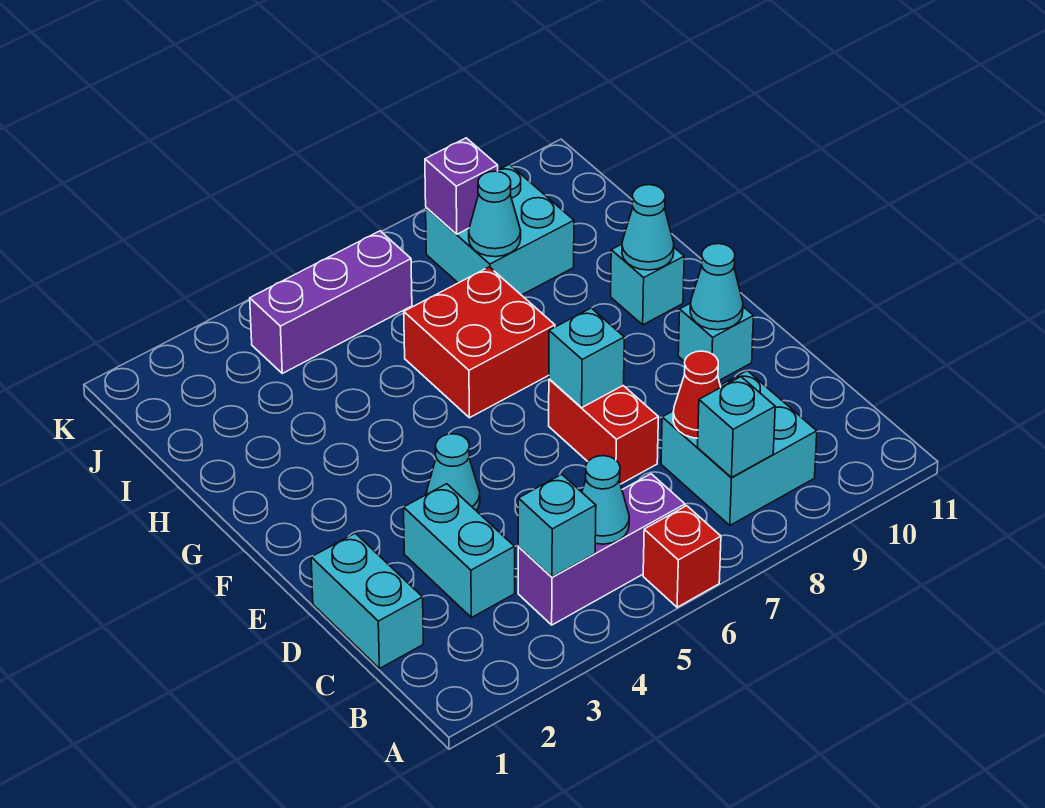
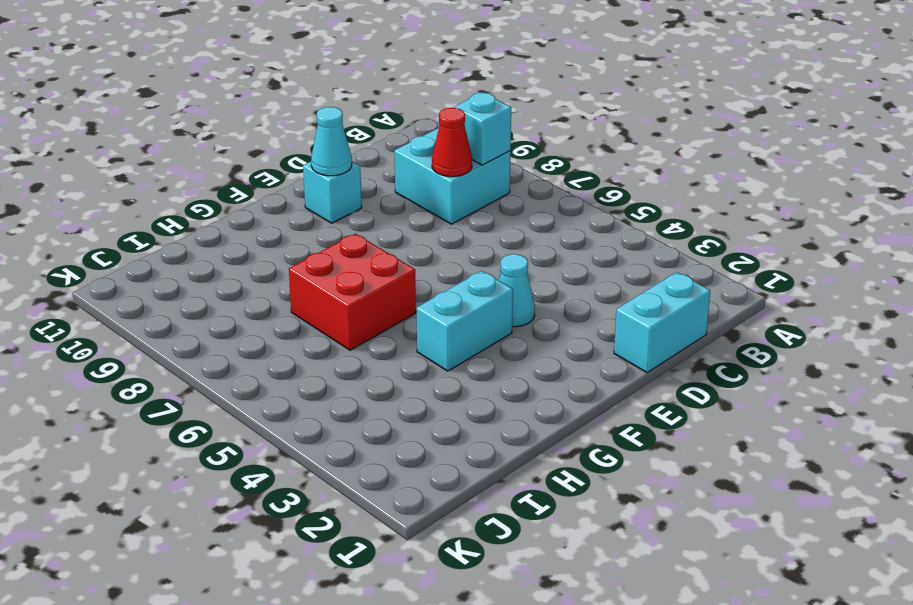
cyan brick F4:G4 level 1 -> cyan brick C3:D3 level 1
none -> red brick A6 level 1
none -> purple brick B4:B6 level 1
none -> red brick D7:E7 level 1

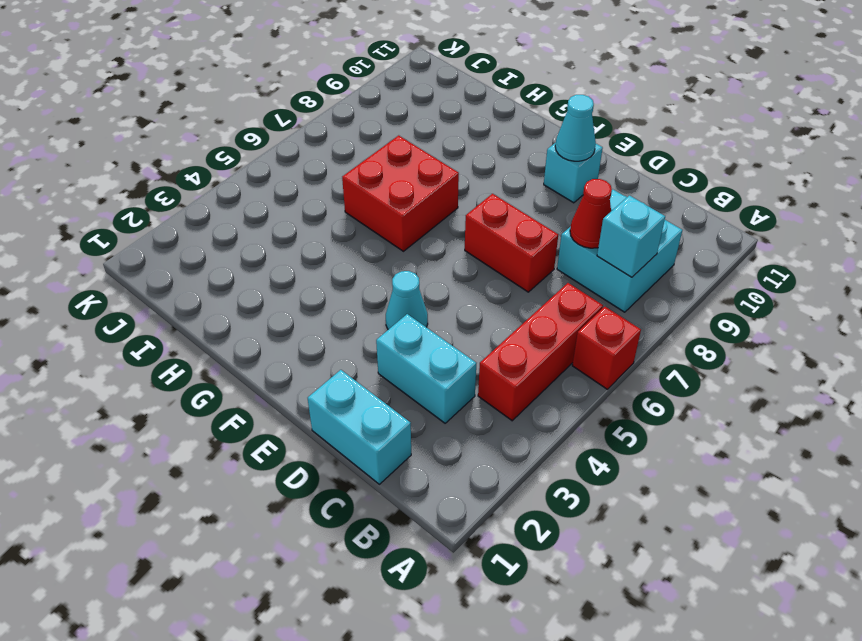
red brick B4:B6 level 1 -> purple brick B4:B6 level 1
none -> cyan brick G10 level 1
none -> cyan brick I8:J9 level 1
none -> purple brick J4:J6 level 1

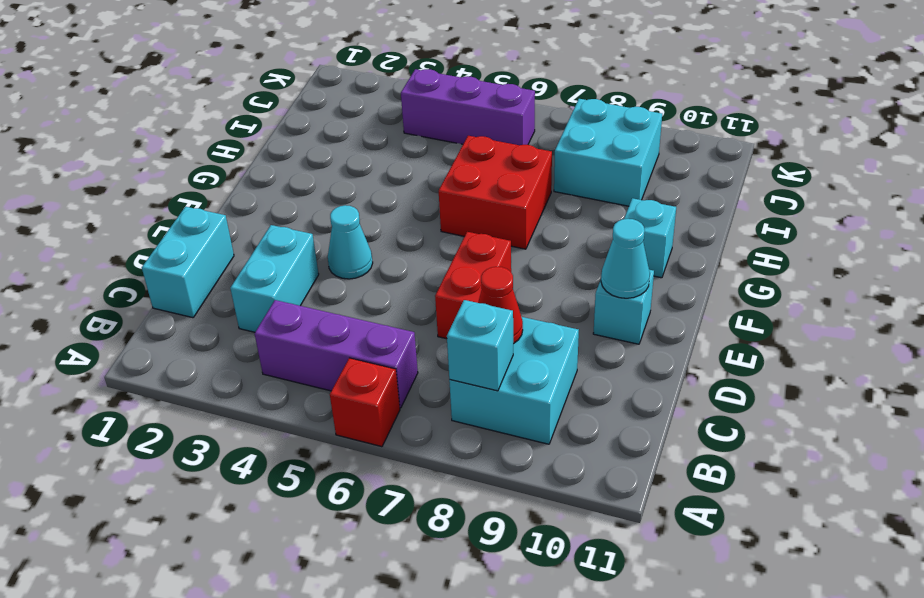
none -> cyan brick B4 level 2
none -> cyan cone B5 level 2
none -> cyan brick E7 level 2

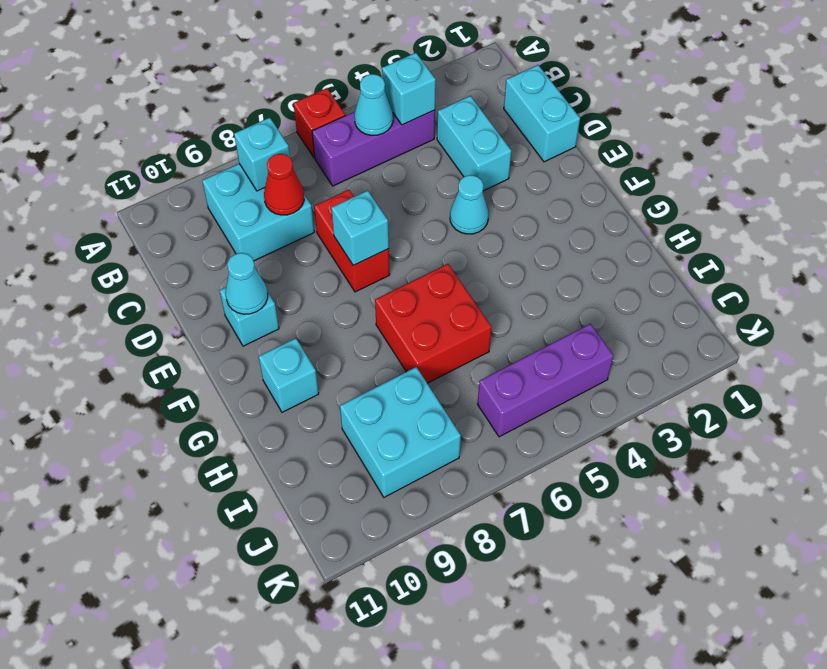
none -> cyan cone G10 level 2
none -> cyan cone I8 level 2
none -> purple brick J8 level 2

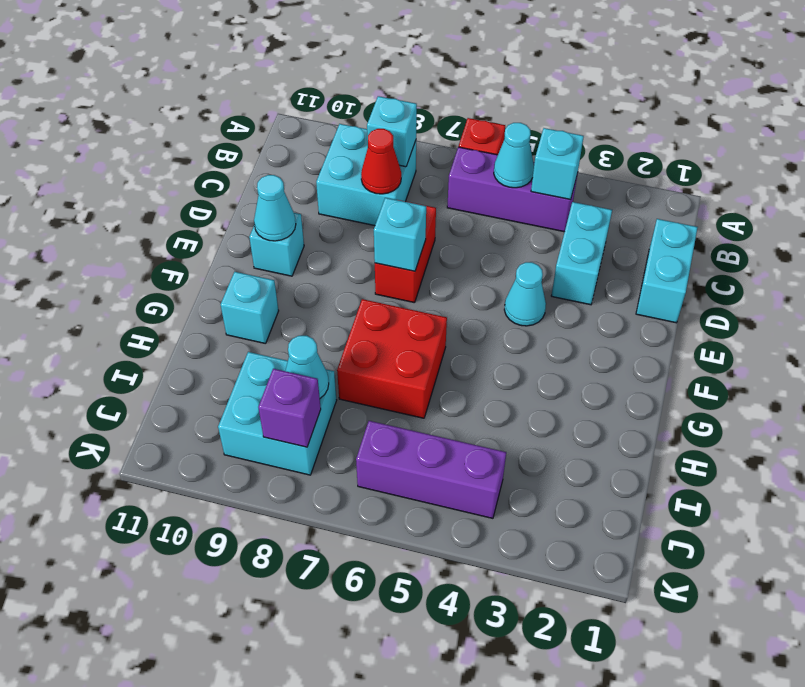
none -> cyan cone G10 level 2

